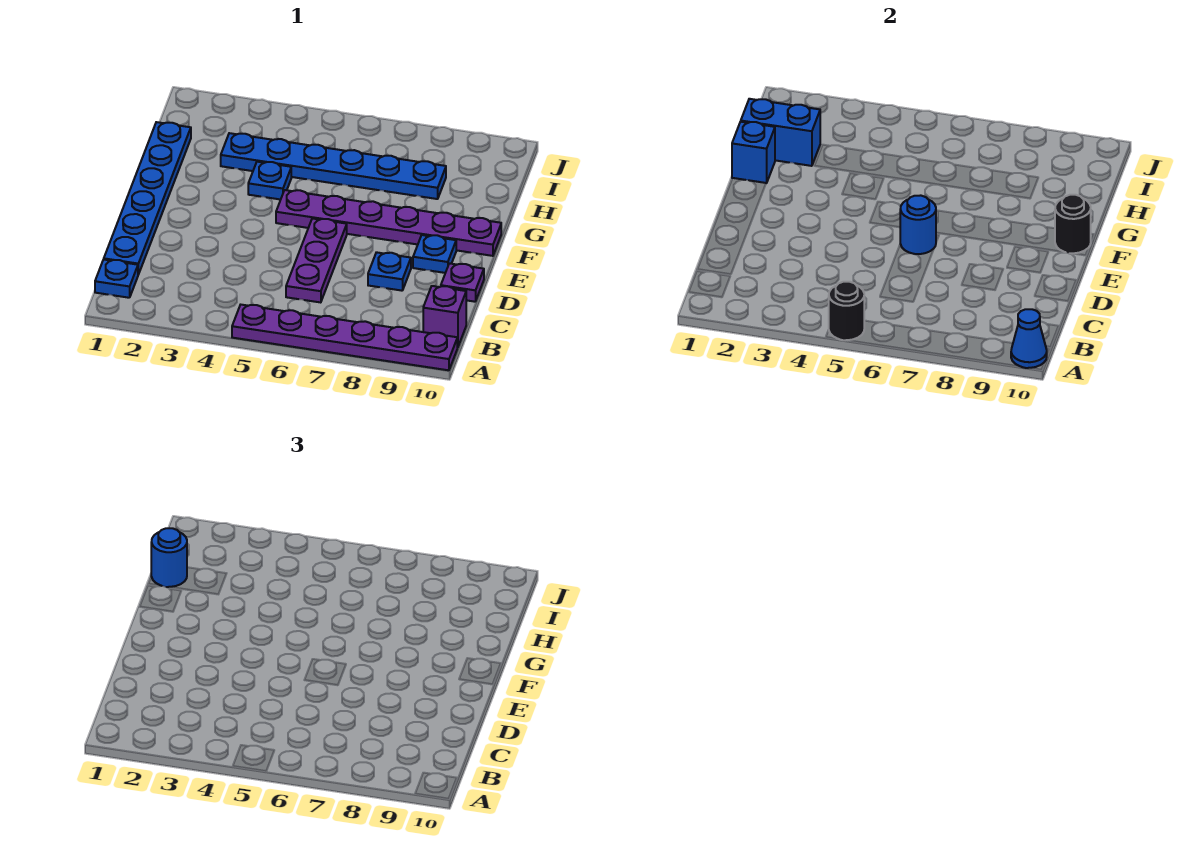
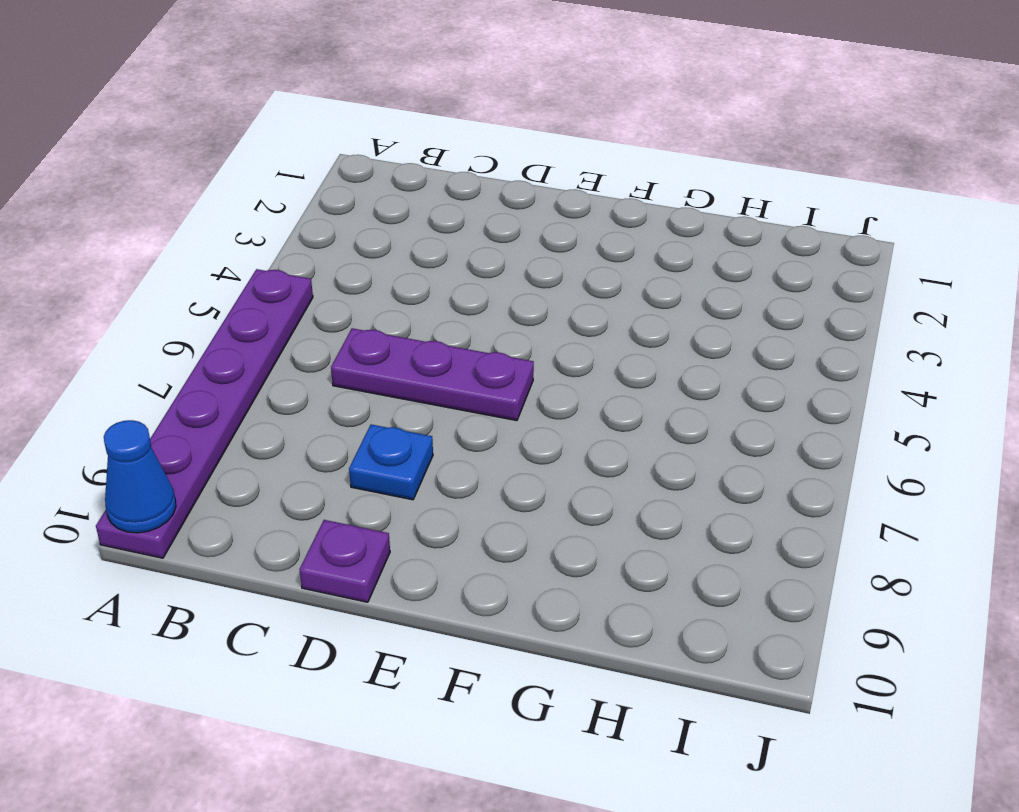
none -> blue plate B1 level 1
none -> purple brick B10 level 1
none -> blue plate C1:H1 level 1

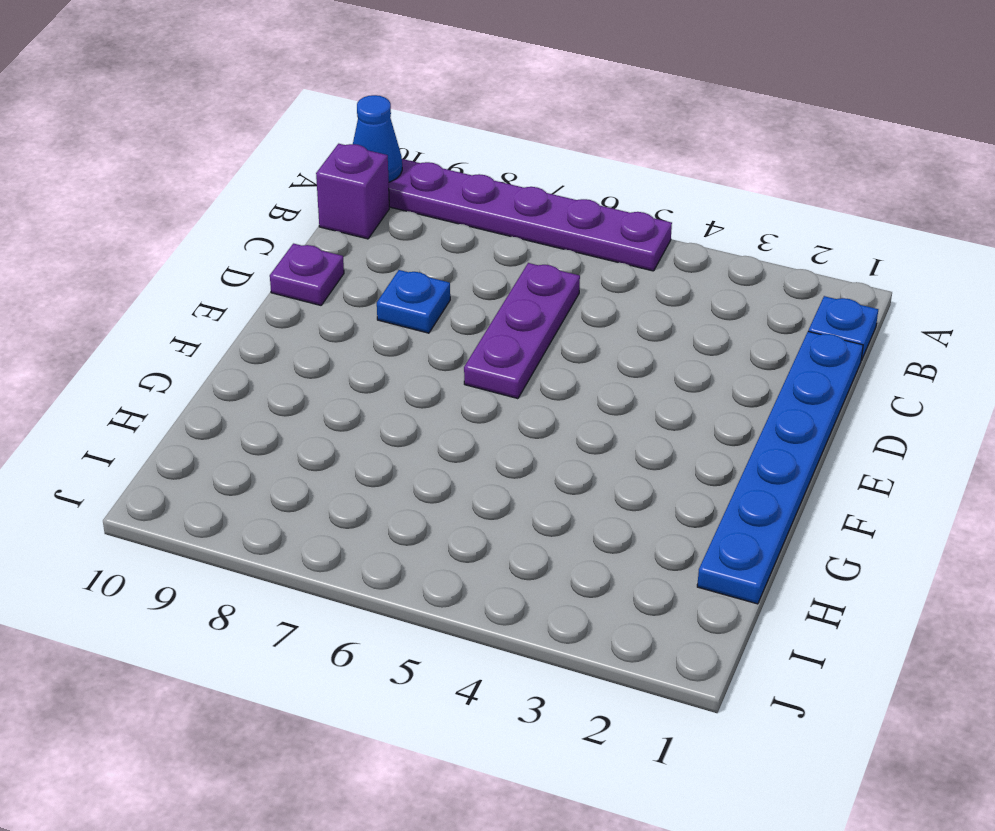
none -> blue plate E9 level 1
none -> purple plate F5:F10 level 1
none -> blue plate G4 level 1

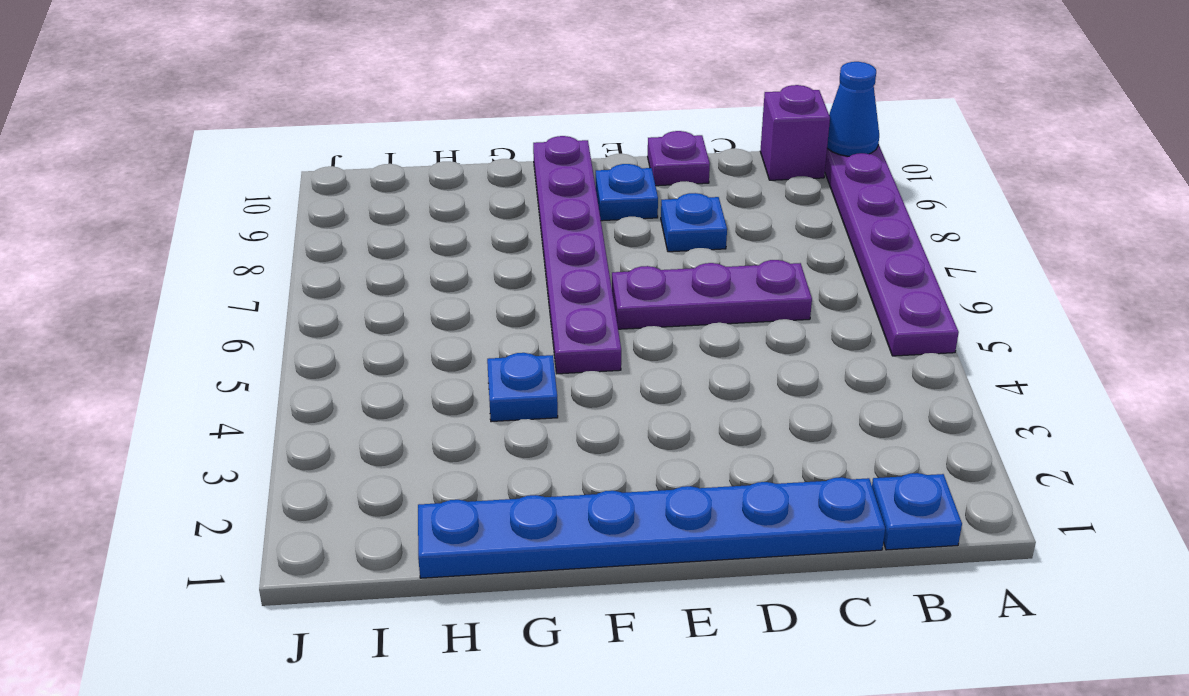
none -> blue plate H3:H8 level 1
none -> black round brick A5 level 2
none -> blue round brick E6 level 2

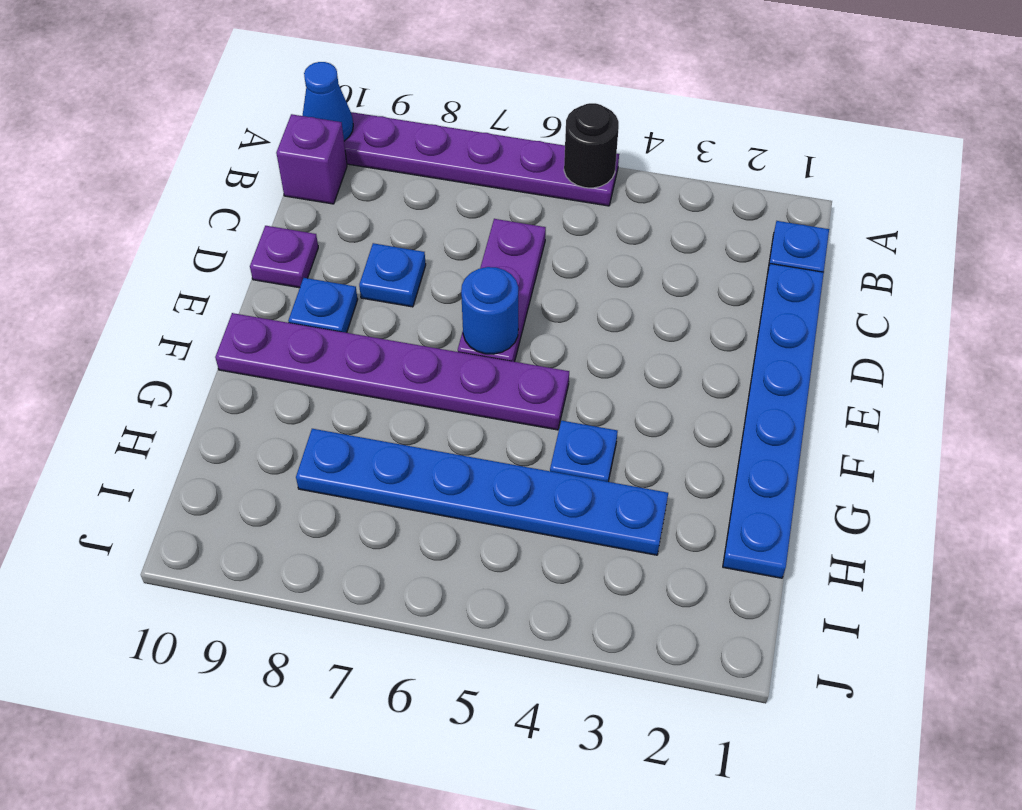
none -> black round brick F10 level 2
none -> blue brick G1 level 2
none -> blue brick H1:H2 level 2

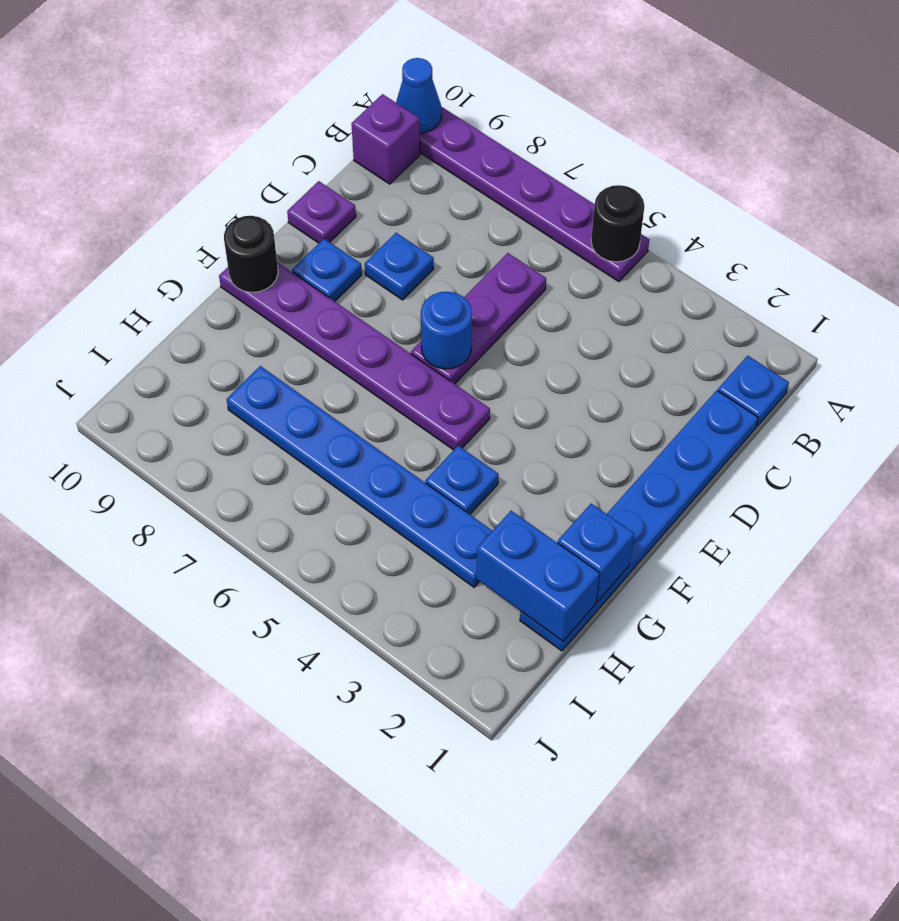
none -> blue round brick H1 level 3

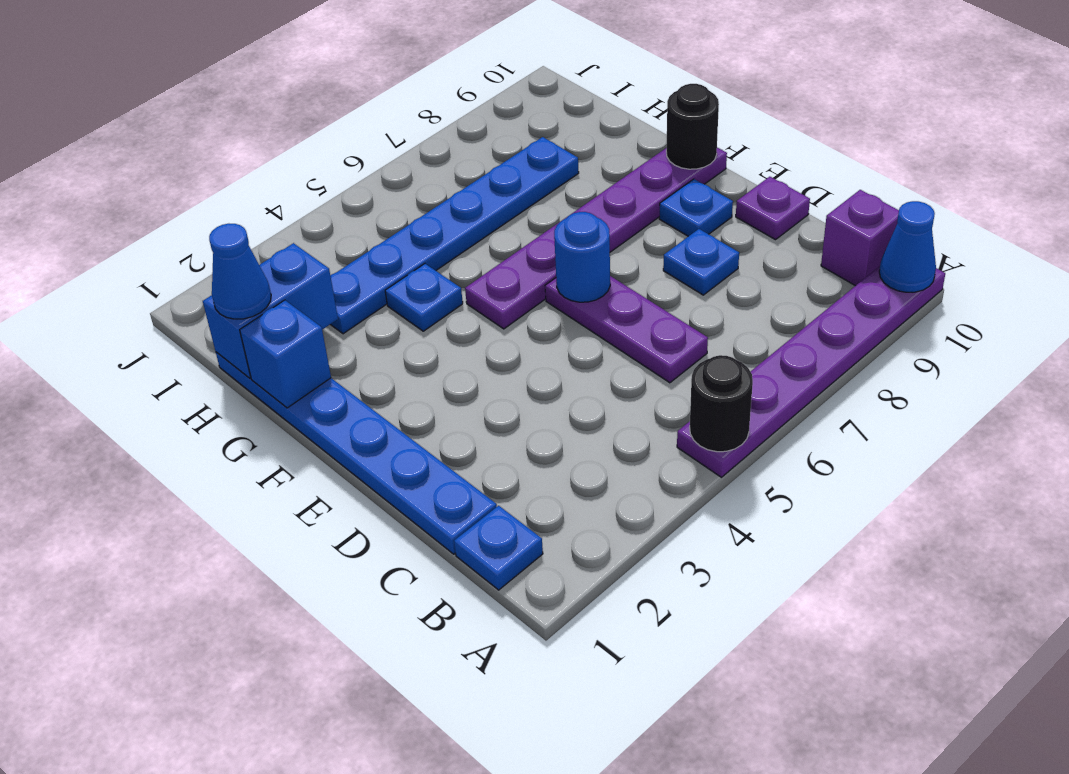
blue cone H1 level 3 -> blue round brick H1 level 3

